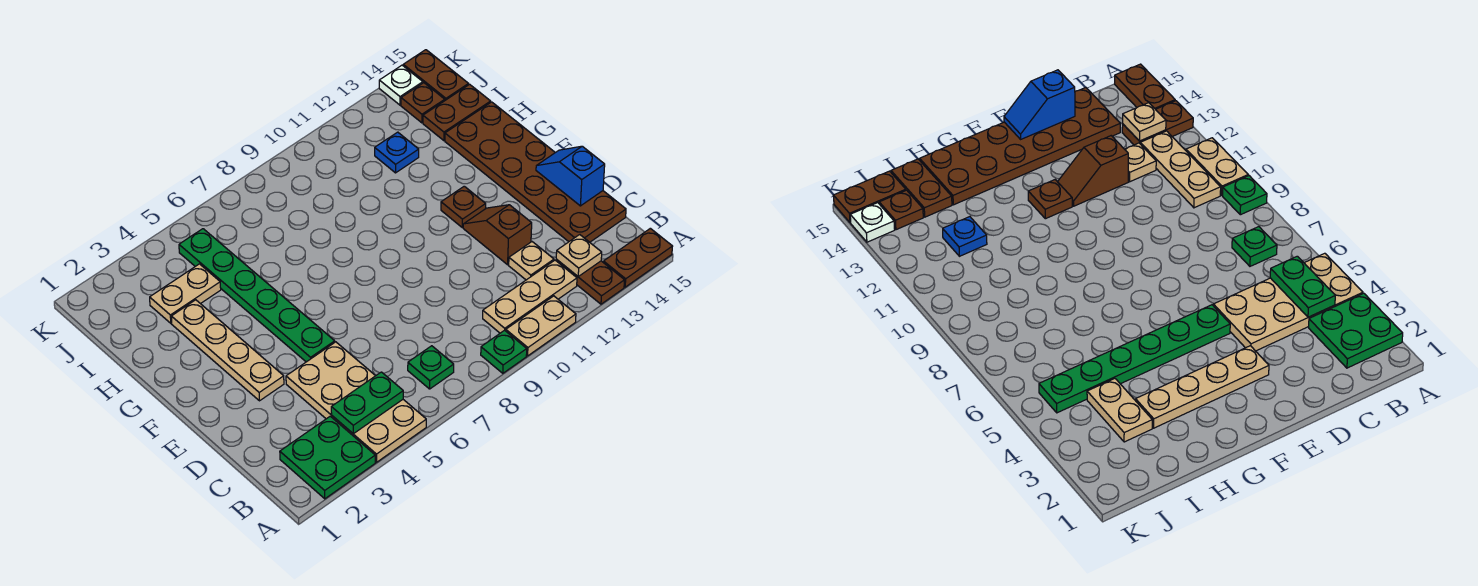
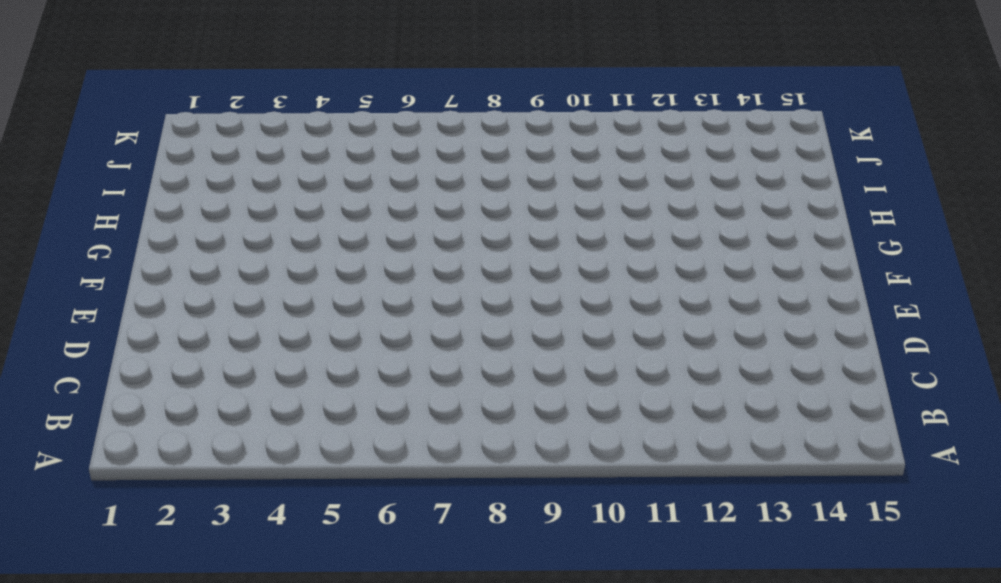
none -> green plate A2:B3 level 1
none -> tan plate A4:D5 level 1
none -> green plate A9 level 1

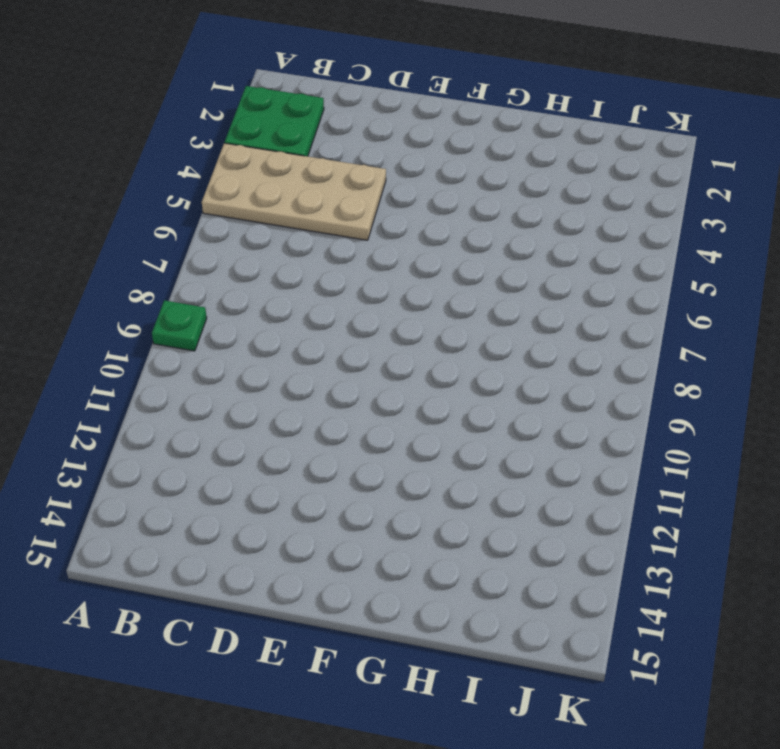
none -> tan plate A10:A11 level 1
none -> brown plate A13:B13 level 1
none -> brown plate A14:A15 level 1

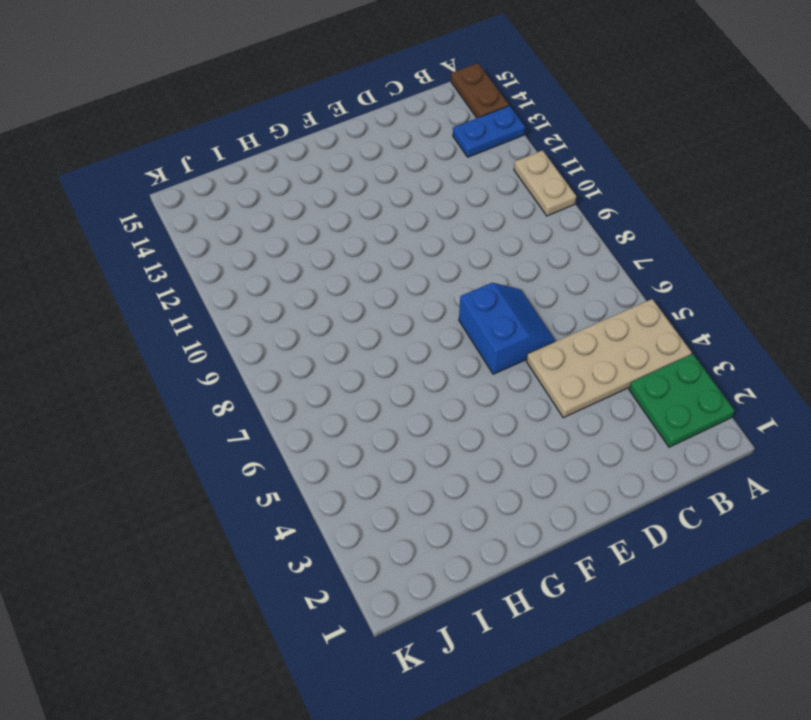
blue plate A13:B13 level 1 -> brown plate A13:B13 level 1
blue slope D6:E7 level 1 top E -> none
none -> green plate A9 level 1
none -> green plate B7 level 1
none -> tan plate B10:B12 level 1

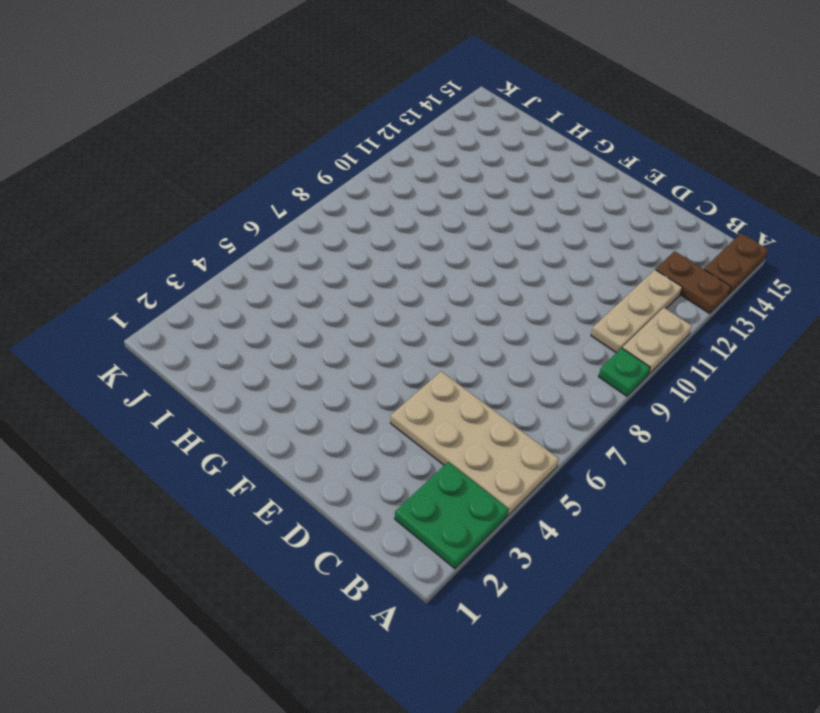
none -> green plate B7 level 1
none -> tan plate C12 level 1
none -> brown plate C14:H15 level 1

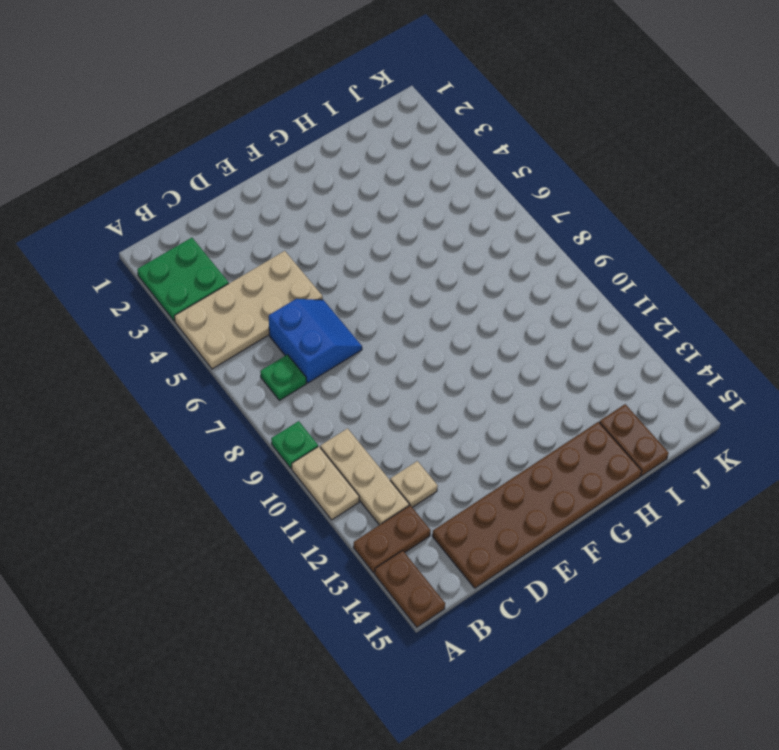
blue slope C6:D7 level 1 top C -> none
none -> brown slope D12:E12 level 1 top D
none -> tan plate E3:H3 level 1
none -> green plate E5:J5 level 1

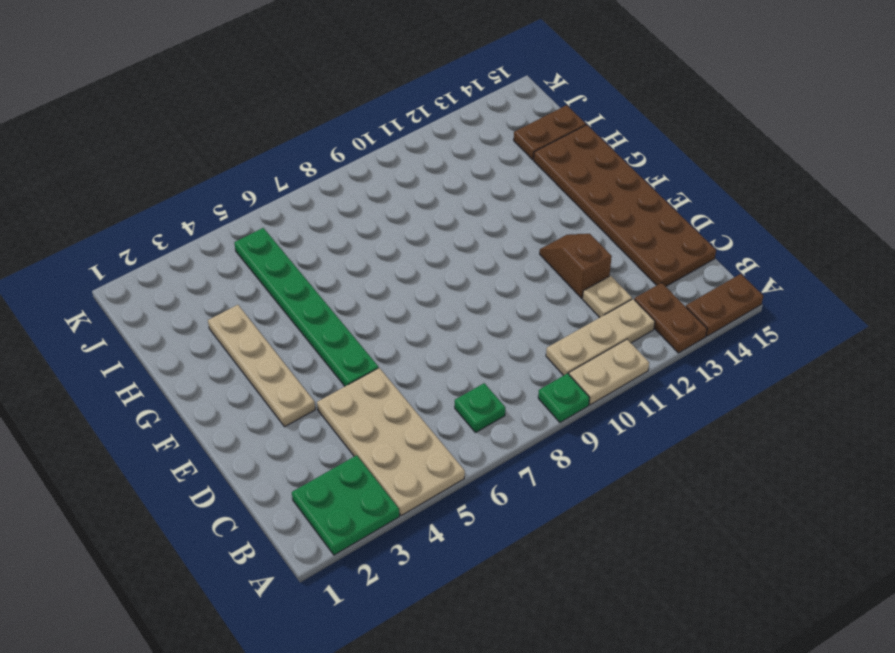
none -> brown plate F12 level 1
none -> tan plate I3:I4 level 1
none -> blue plate I12 level 1

